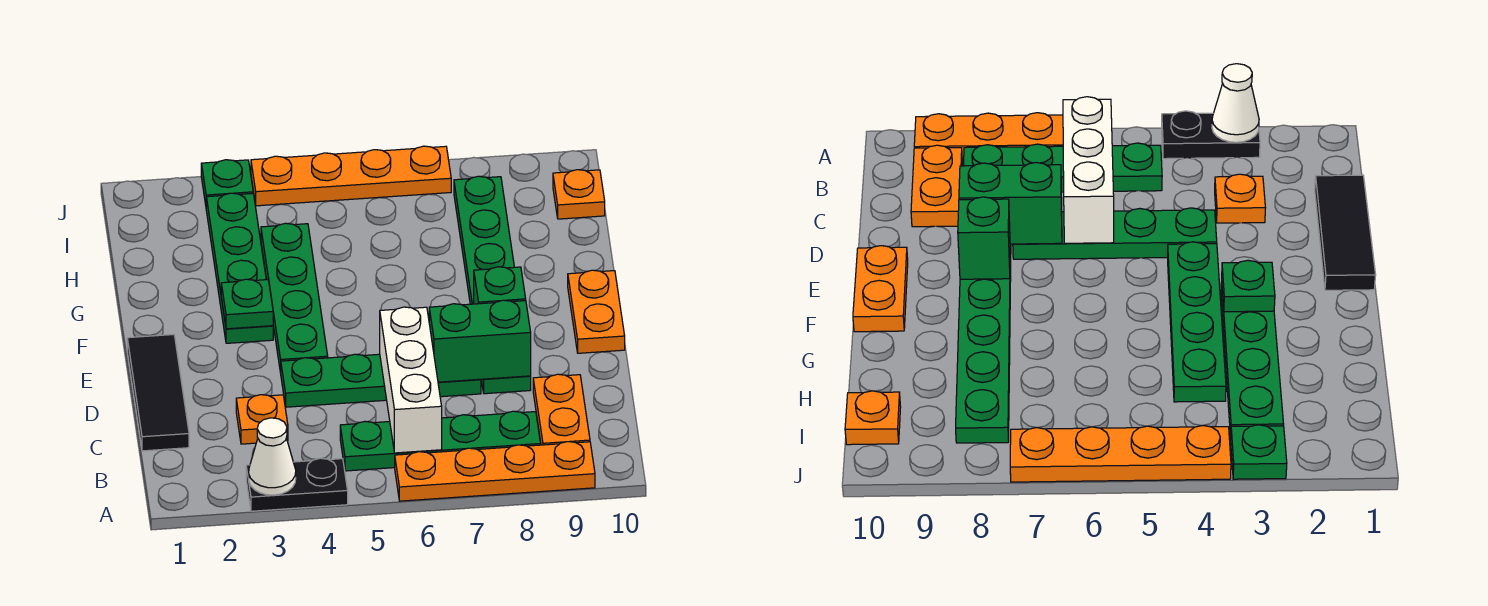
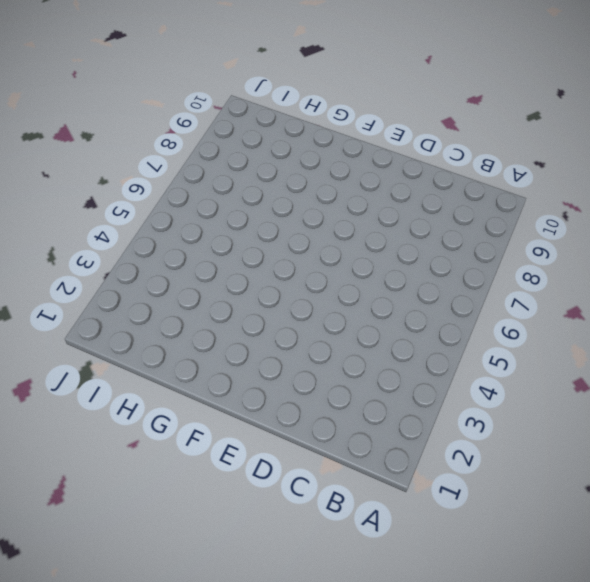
none -> black plate A3:A4 level 1
none -> orange plate A6:A9 level 1
none -> green plate B5:B8 level 1

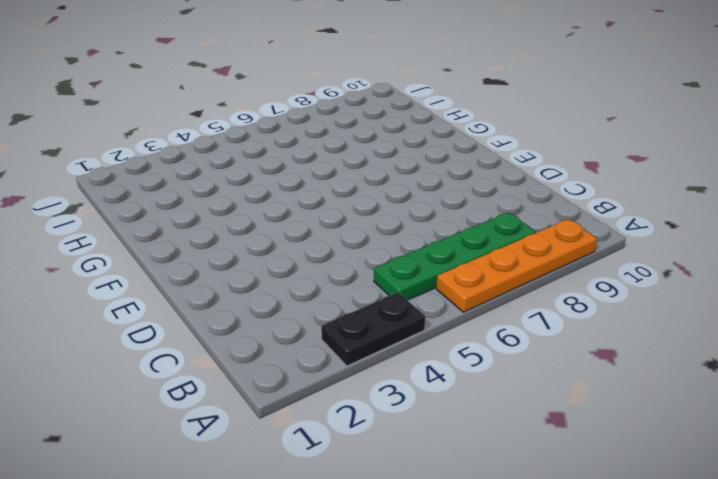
none -> orange plate B9:C9 level 1
none -> black tile C1:E1 level 1
none -> orange plate C3 level 1

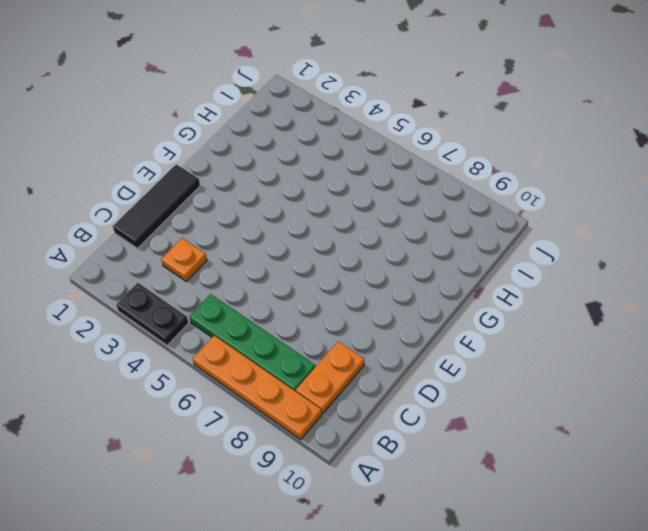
none -> green plate D4:D7 level 1
none -> green plate D8:I8 level 1
none -> green plate E4:H4 level 1

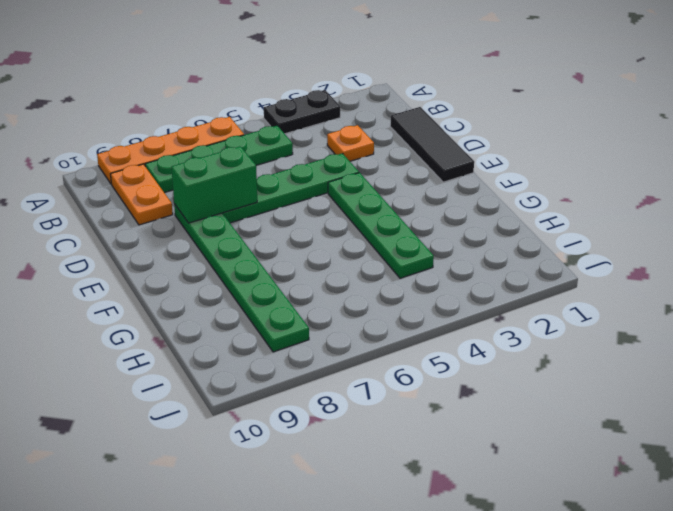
none -> orange plate E10:F10 level 1
none -> green plate F3:I3 level 1
none -> orange plate I10 level 1

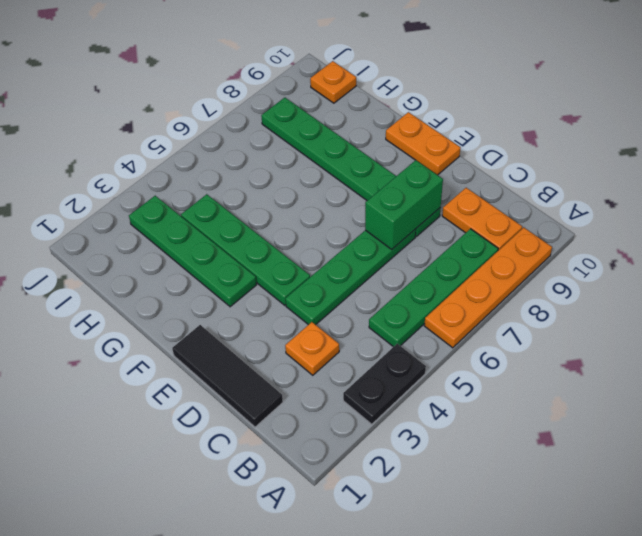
none -> green plate J3 level 1
none -> orange plate J4:J7 level 1
none -> white cone A3 level 2

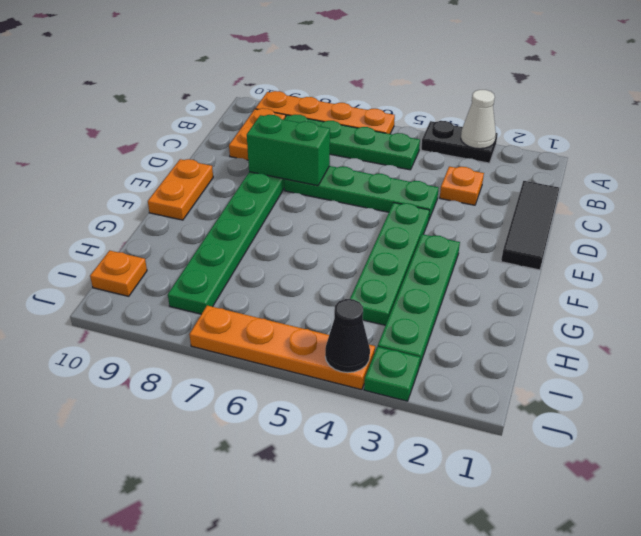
black cone J4 level 2 -> none
none -> white brick B6:D6 level 2
none -> green brick E8 level 2
none -> green plate F3 level 2

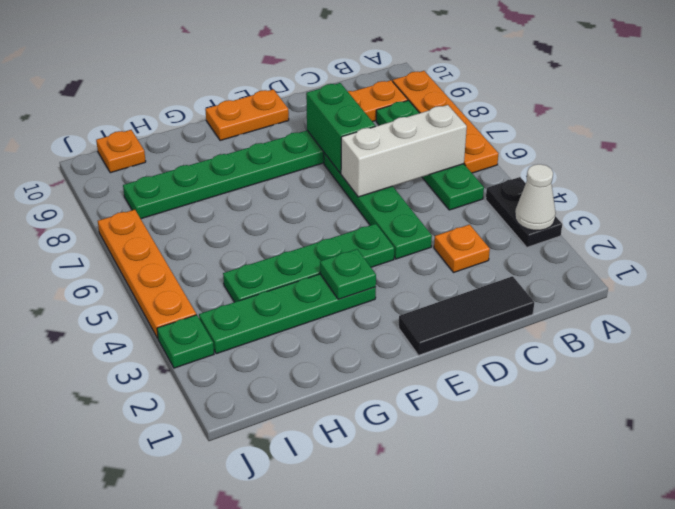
none -> green brick E8 level 2

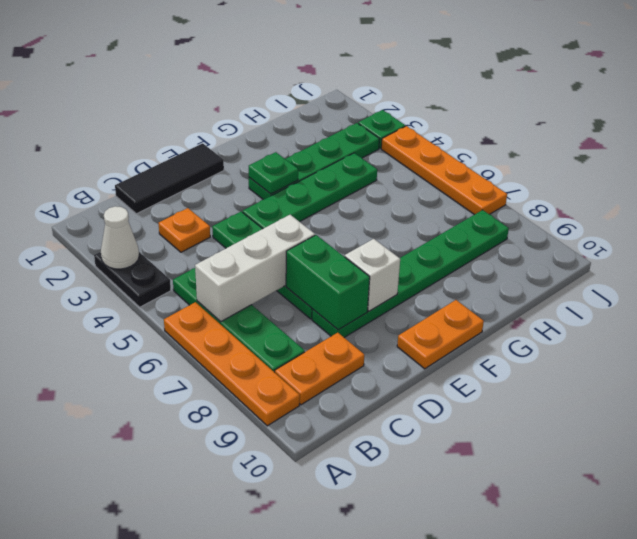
white brick E8 level 2 -> green brick E8 level 2
none -> orange plate I10 level 1

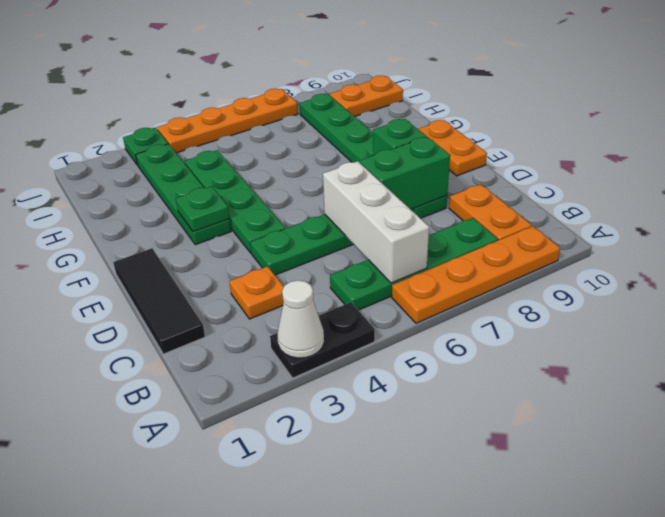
orange plate I9:I10 level 1 -> orange plate I10 level 1

